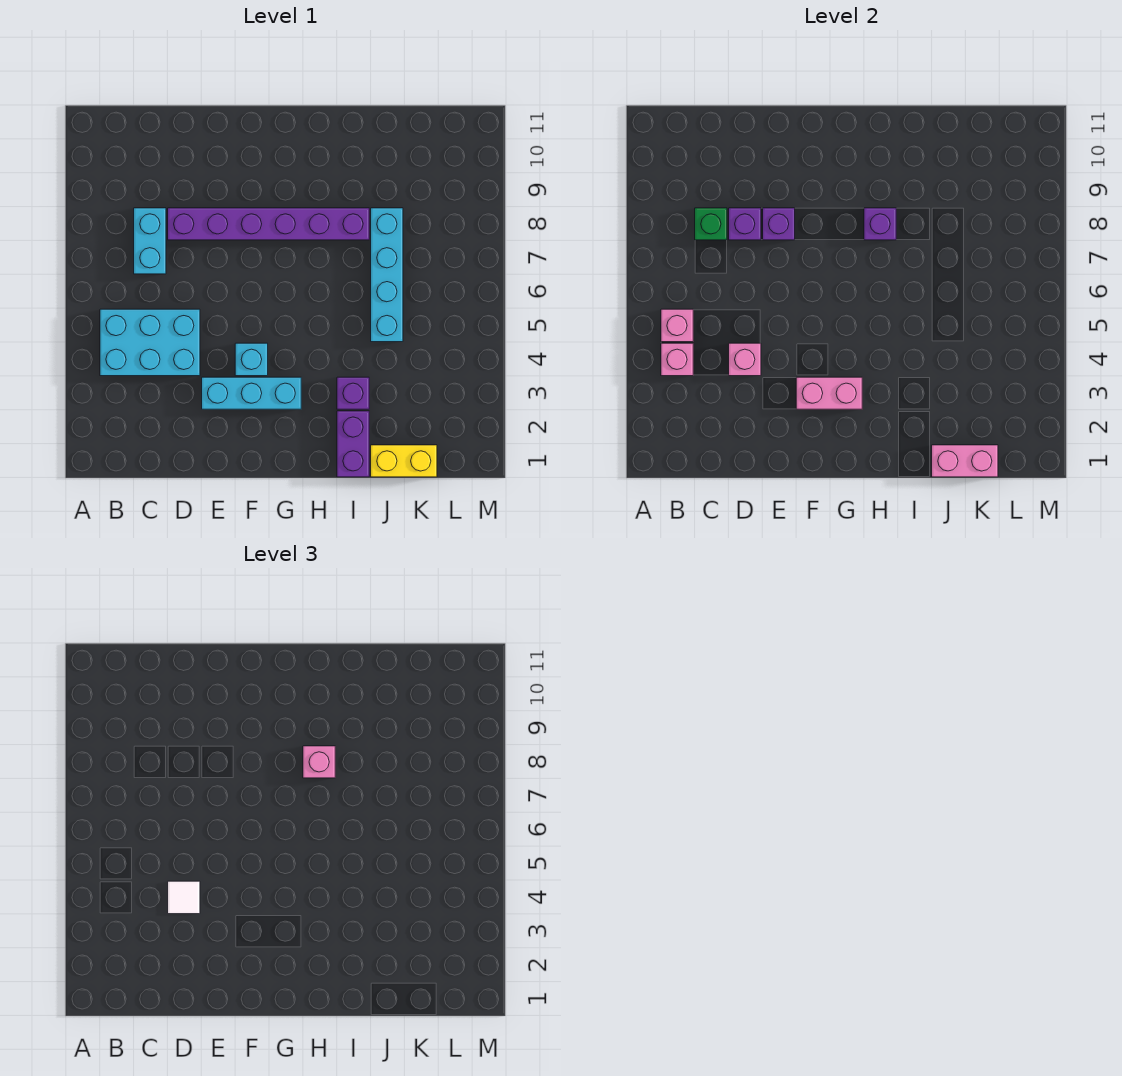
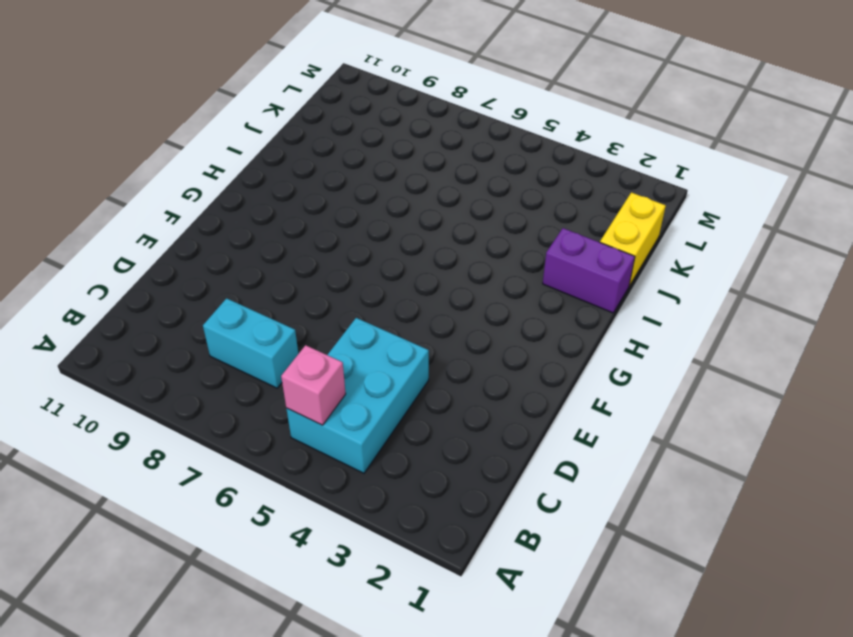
none -> purple brick D8:I8 level 1
none -> cyan brick E3:G3 level 1
none -> cyan brick F4 level 1

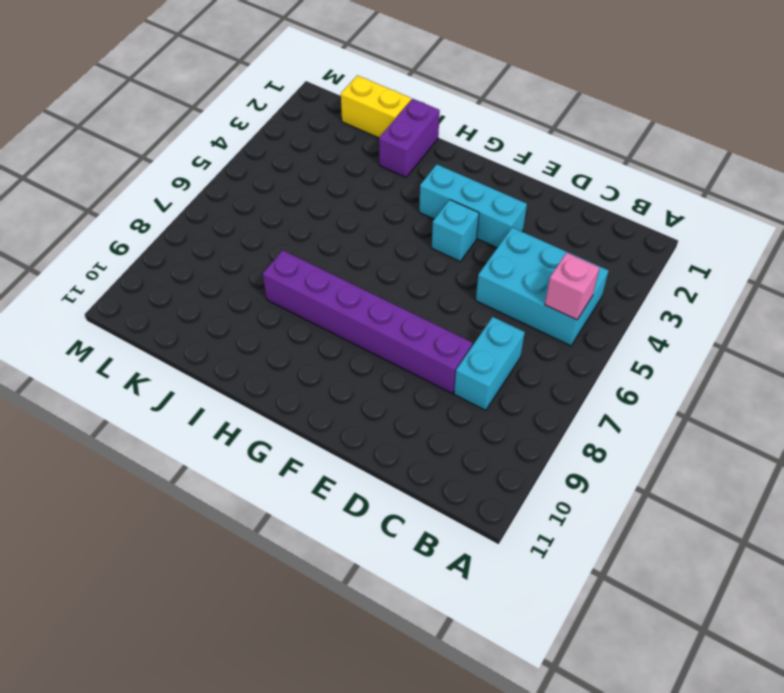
none -> purple brick I3 level 1
none -> cyan brick J5:J8 level 1
none -> pink brick B4 level 2

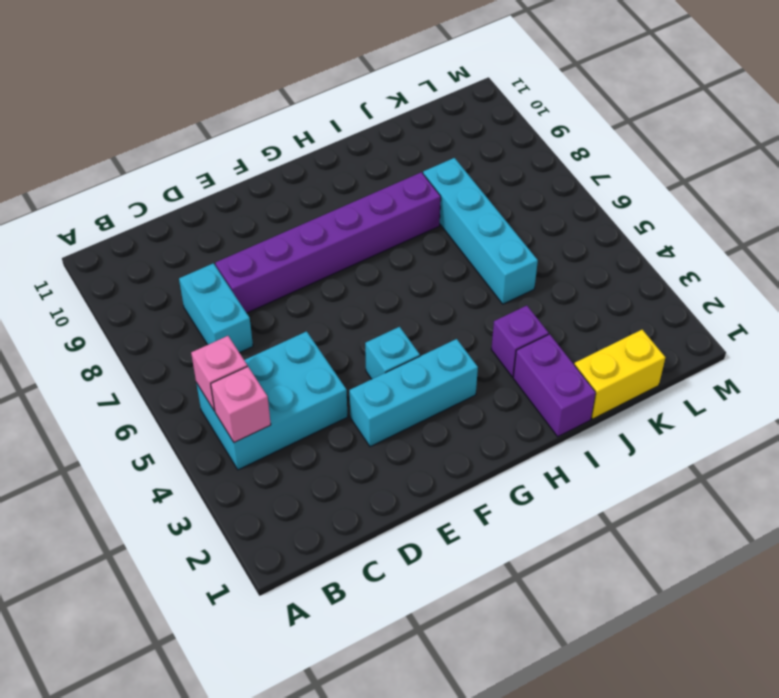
none -> green brick C8 level 2
none -> pink brick D4 level 2
none -> purple brick D8 level 2

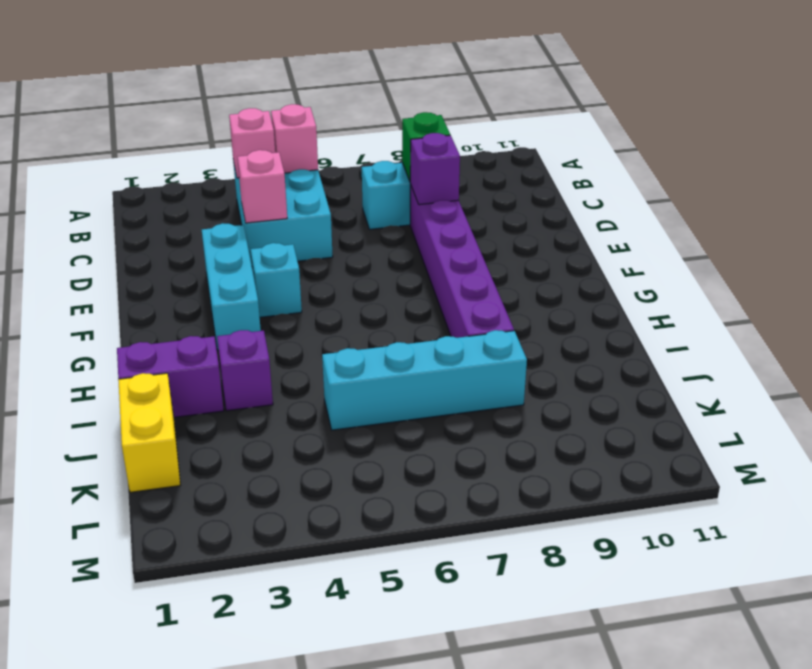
none -> purple brick E8 level 2
none -> pink brick F3:G3 level 2
none -> purple brick H8 level 2

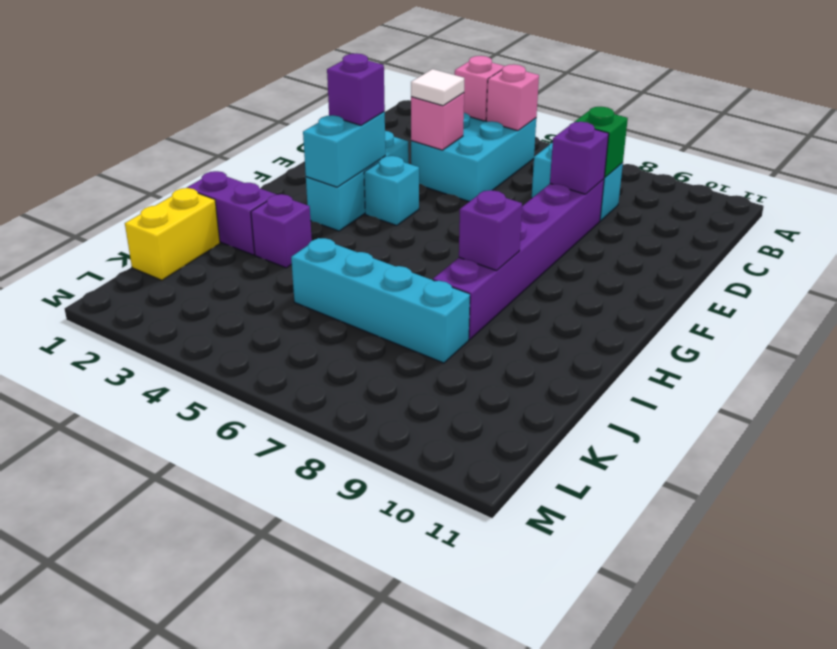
cyan brick F3:G3 level 2 -> pink brick F3:G3 level 2
purple brick F3 level 3 -> purple brick E8 level 2
none -> pink brick J1:K1 level 2
none -> pink brick H8 level 3

